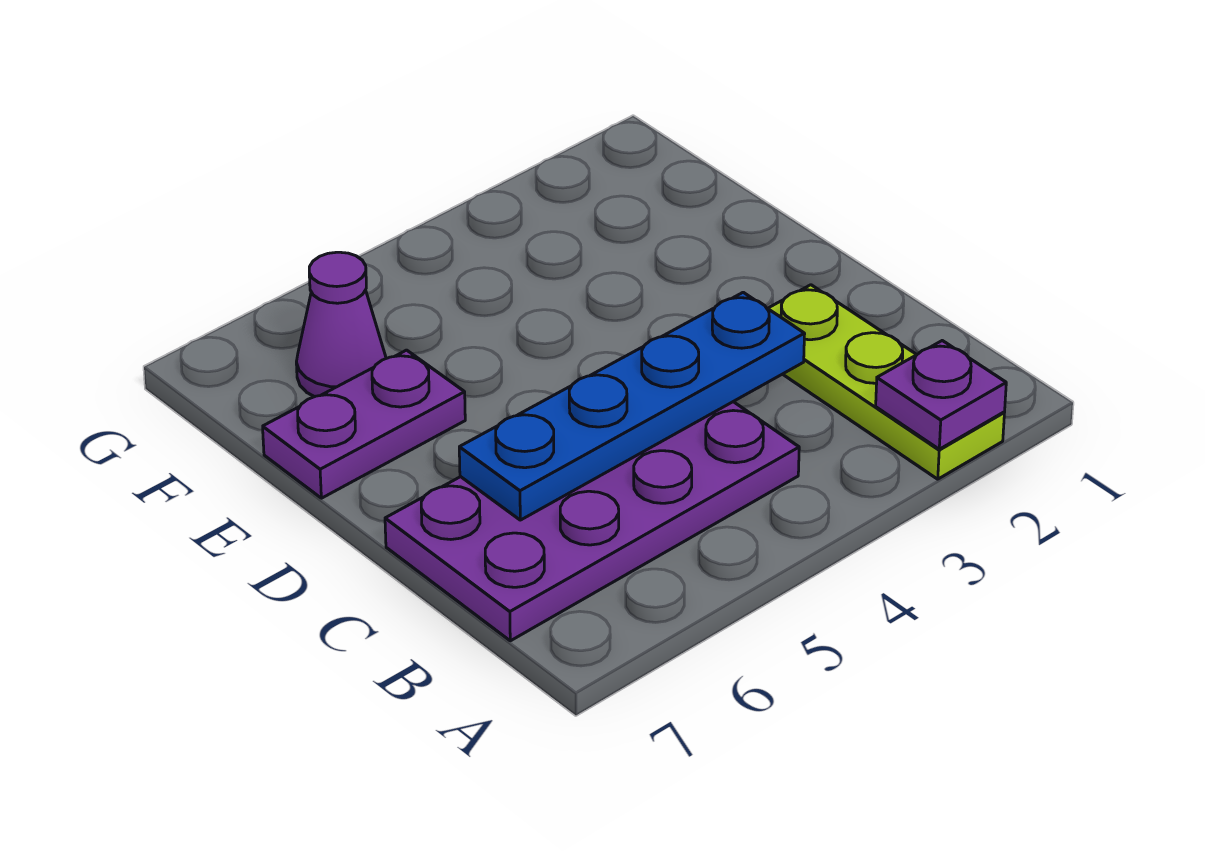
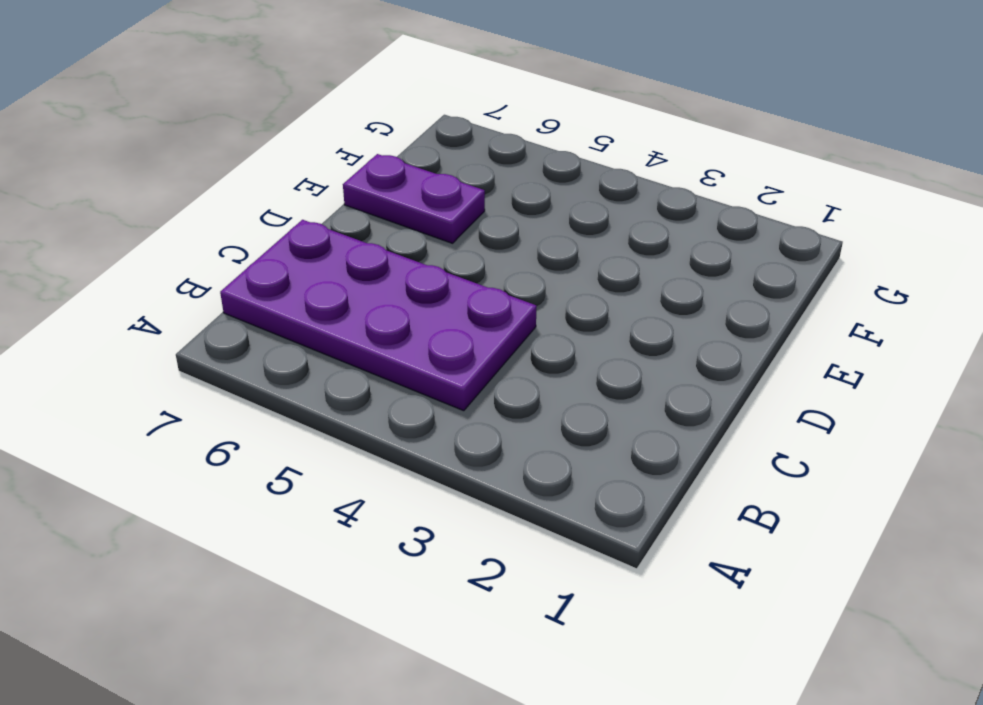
none -> lime plate A2:C2 level 1
none -> purple cone F6 level 1

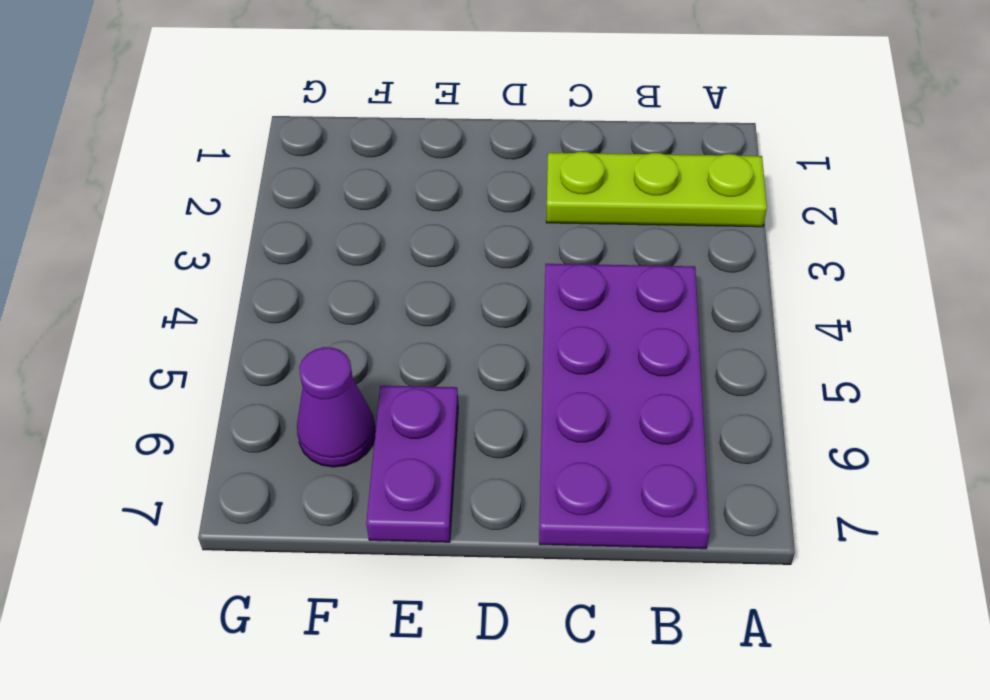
none -> purple plate A2 level 2
none -> blue plate C3:C6 level 2

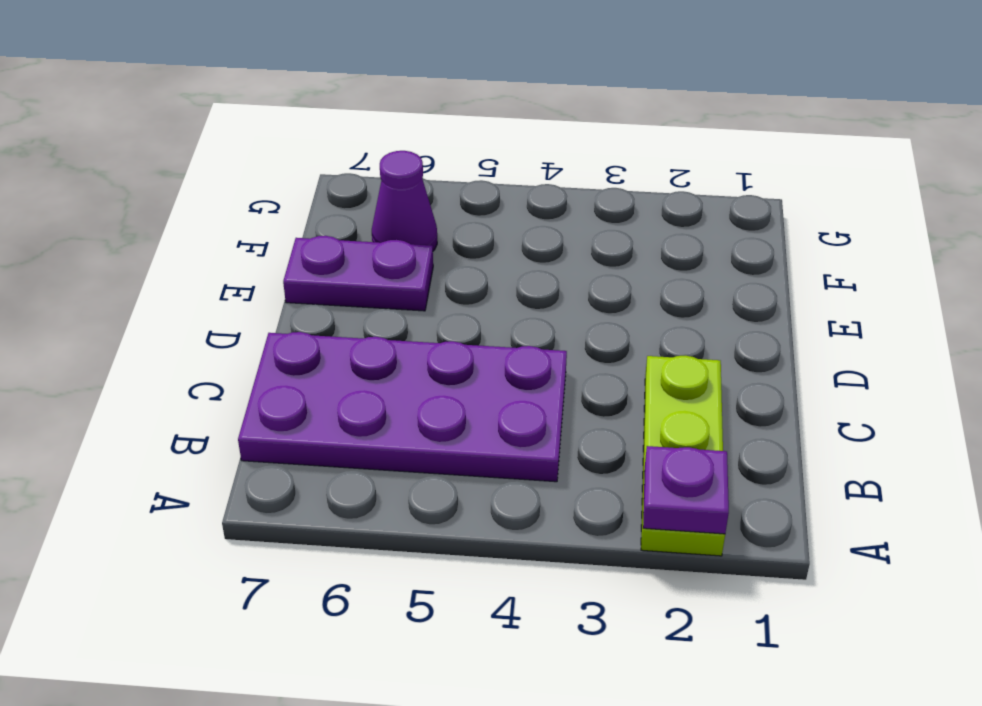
none -> blue plate C3:C6 level 2

